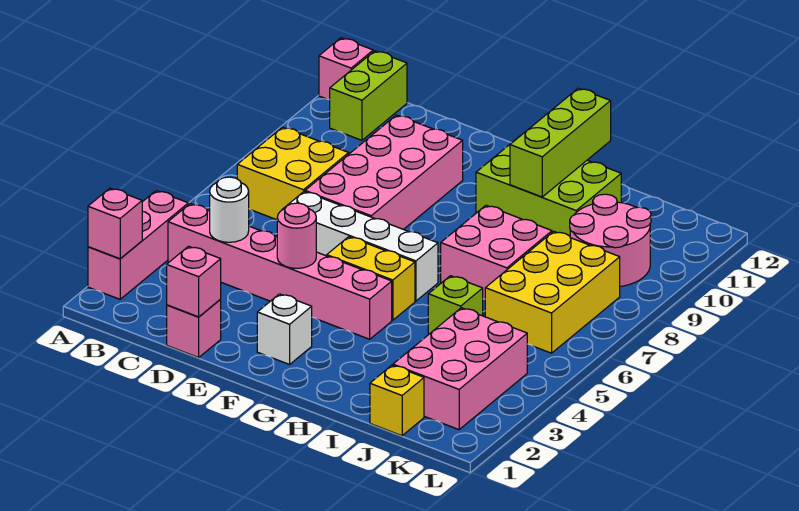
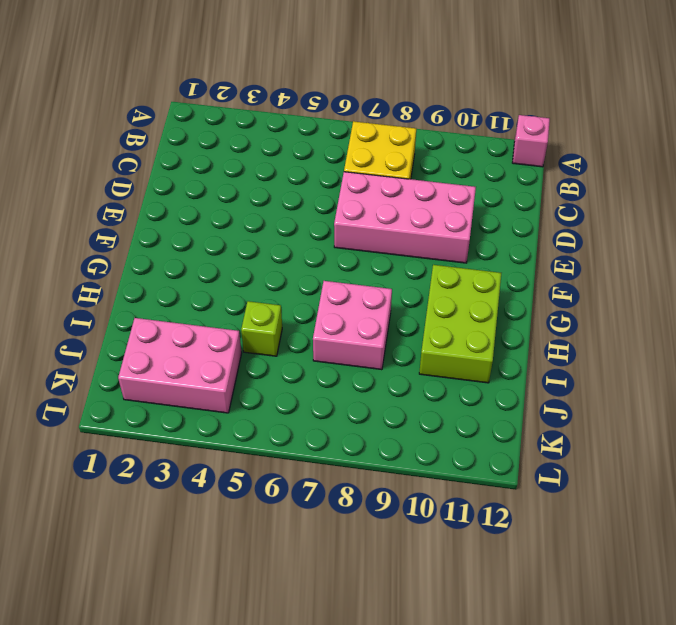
none -> pink brick A2:A4 level 1
none -> pink brick B4:G4 level 1
none -> lime brick B11:B12 level 1

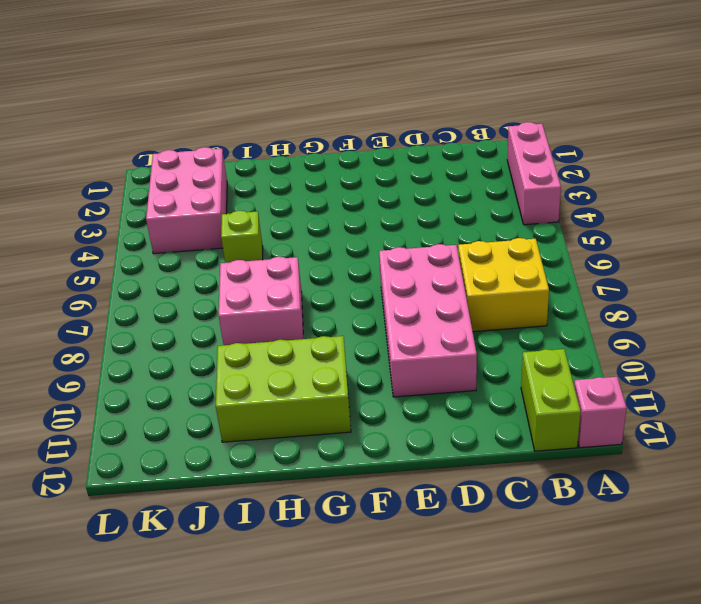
none -> pink brick B4:G4 level 1
none -> pink brick D1 level 1
none -> white brick D6:G6 level 1

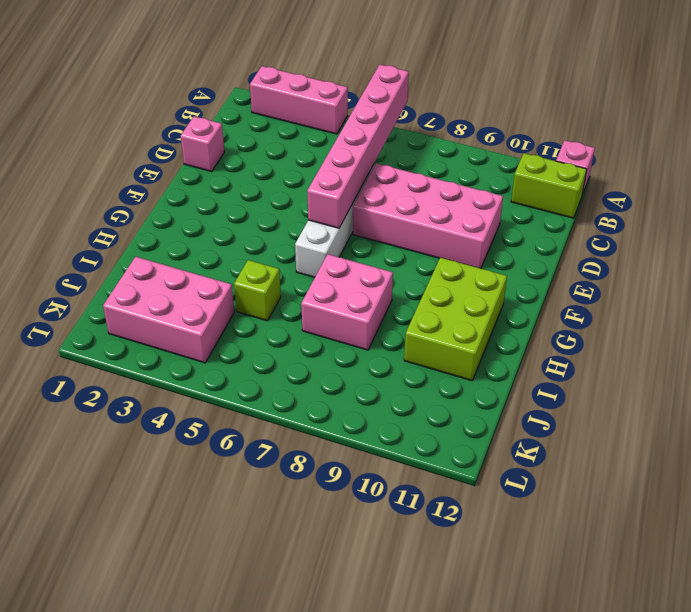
pink brick A6:F6 level 2 -> pink brick B4:G4 level 1
none -> yellow brick B7:C8 level 1
none -> white brick F2 level 1
none -> yellow brick F5:G5 level 1

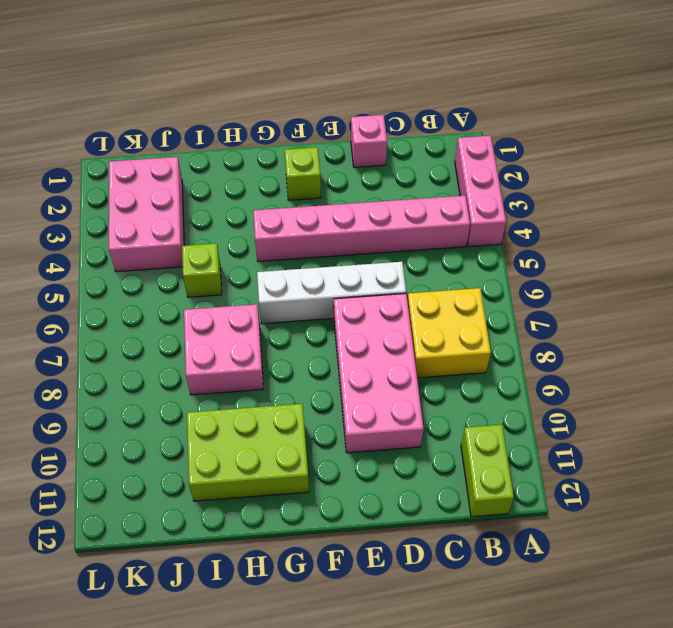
lime brick F2 level 1 -> white brick F2 level 1
none -> pink brick A12 level 1
none -> yellow brick F5:G5 level 1
none -> yellow brick J1 level 1

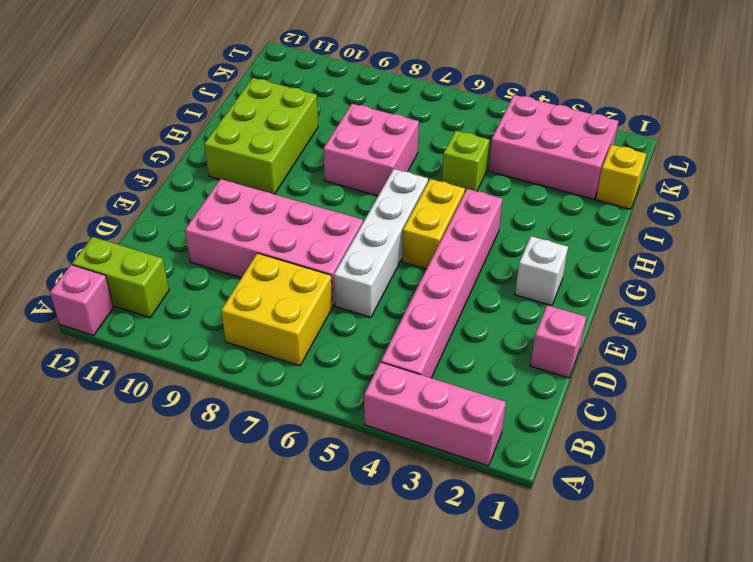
none -> yellow brick J6:K8 level 1
none -> pink round brick J9:K10 level 1
none -> pink brick A2 level 2

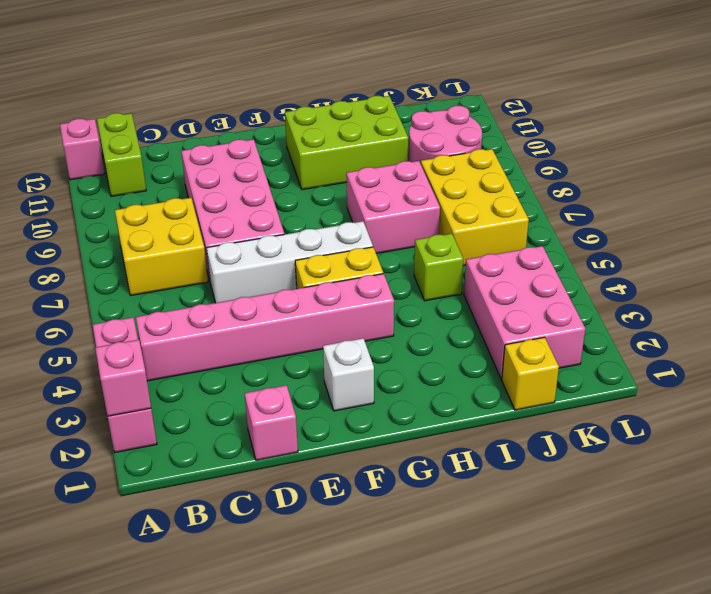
none -> white round brick C4 level 2
none -> pink brick D1 level 2
none -> pink round brick E4 level 2

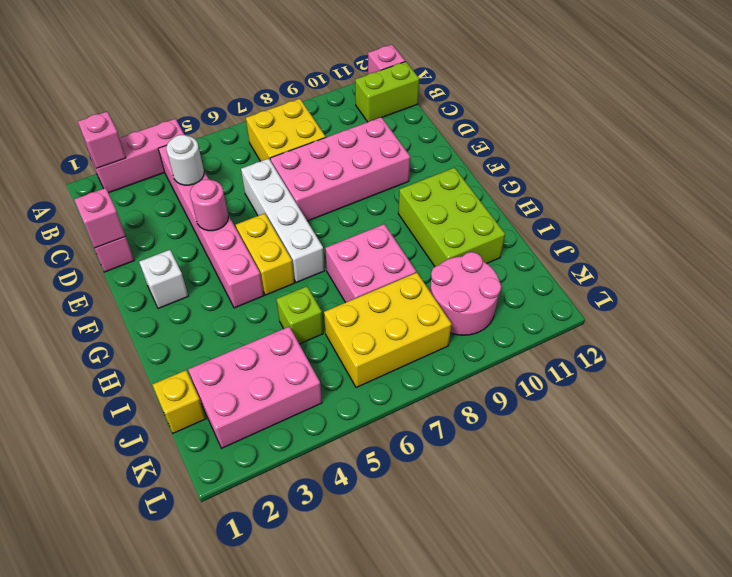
none -> lime brick H10:H12 level 2

